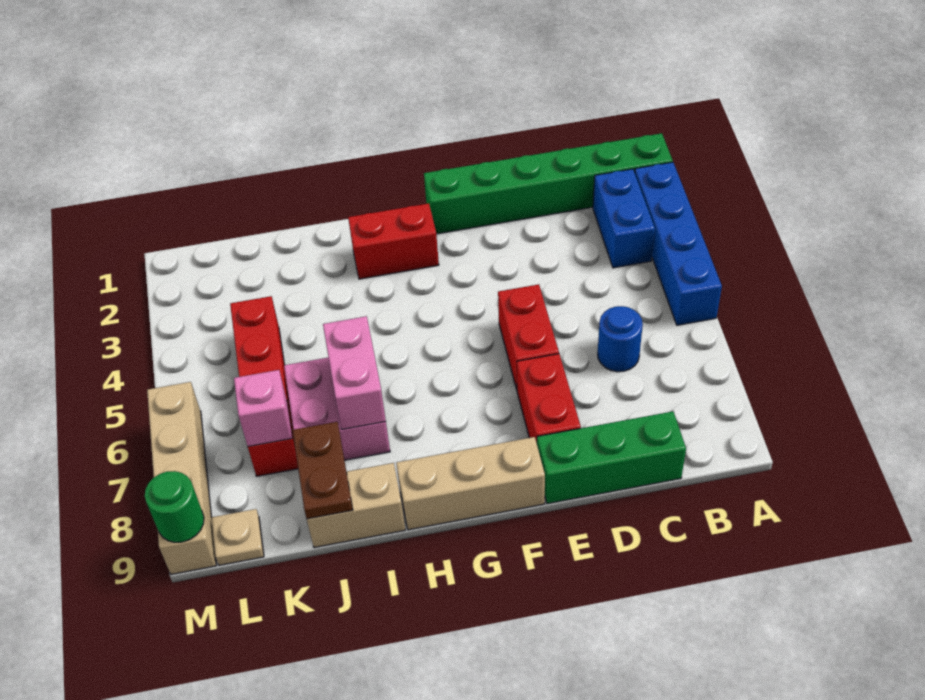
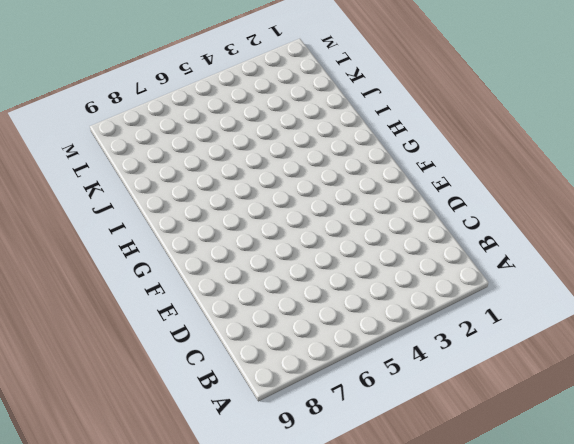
none -> green brick A1:F1 level 1
none -> blue brick A2:A5 level 1
none -> blue brick B2:B3 level 1

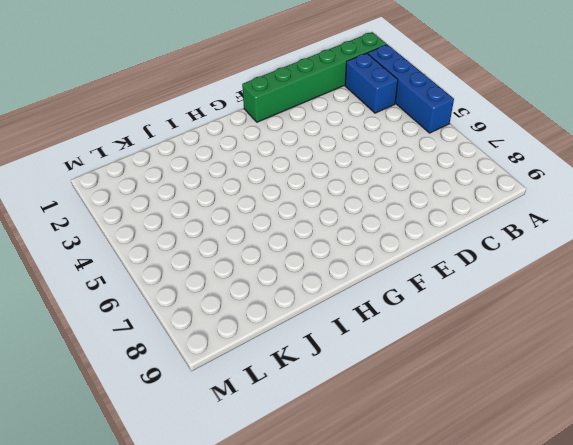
none -> blue round brick C6 level 1
none -> green brick C9:E9 level 1
none -> red brick E5:E6 level 1

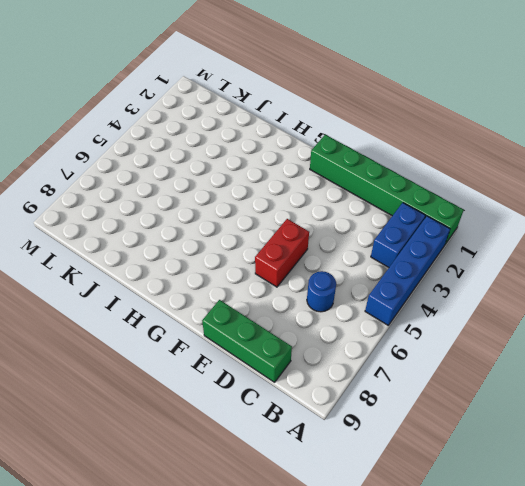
none -> red brick E7:E8 level 1
none -> tan brick F9:H9 level 1
none -> red brick G2:H2 level 1

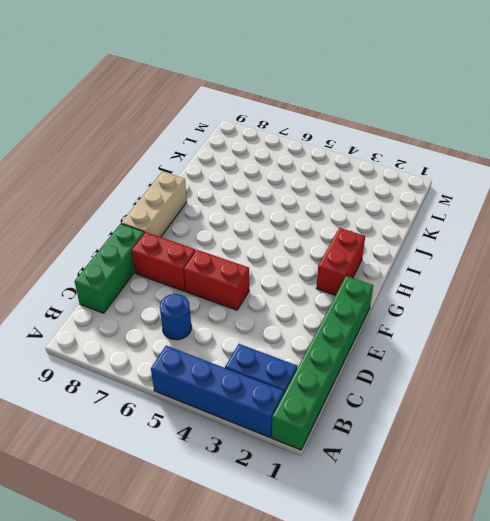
none -> pink brick I6:J7 level 1
none -> tan brick I9:J9 level 1
none -> red brick K4:K7 level 1

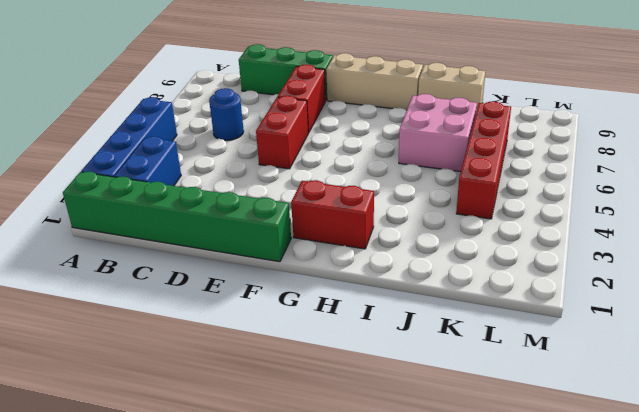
none -> tan plate L9 level 1
none -> tan brick M6:M9 level 1
none -> pink brick I6:I7 level 2

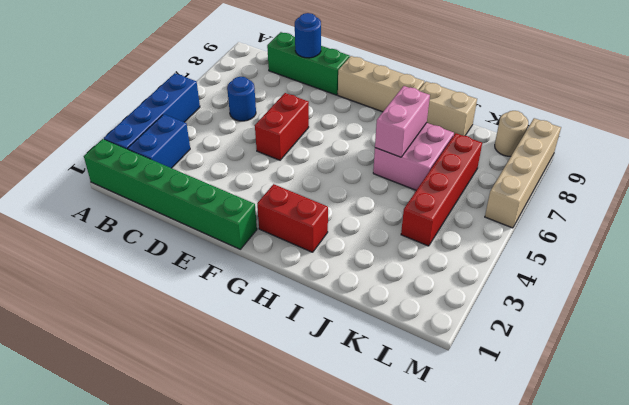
blue round brick D9 level 2 -> none
tan round brick L9 level 1 -> tan plate L9 level 1
none -> red brick E7:E8 level 1
none -> brown plate J8:J9 level 2
none -> pink brick K7 level 2

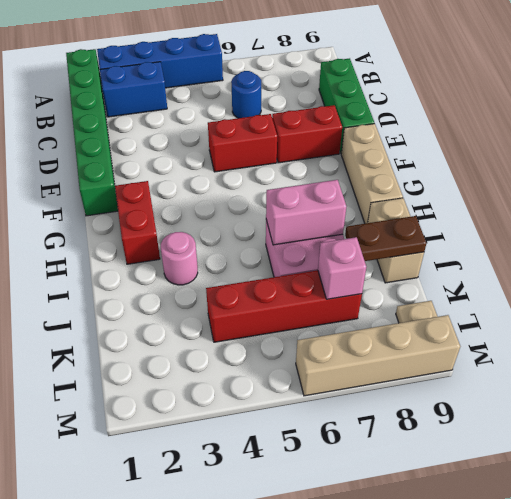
pink round brick I3 level 1 -> none
none -> green round brick M9 level 2

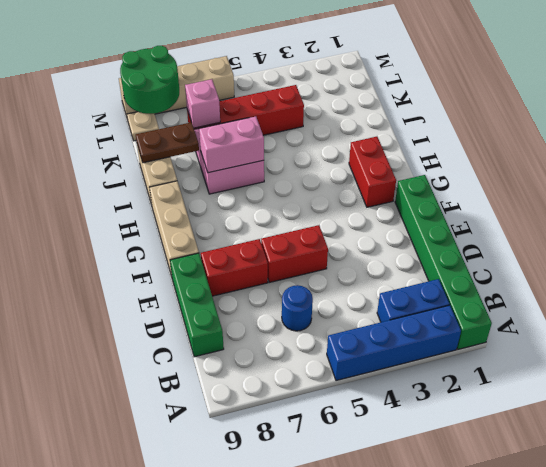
green round brick L8:M9 level 2 -> green round brick M9 level 2

